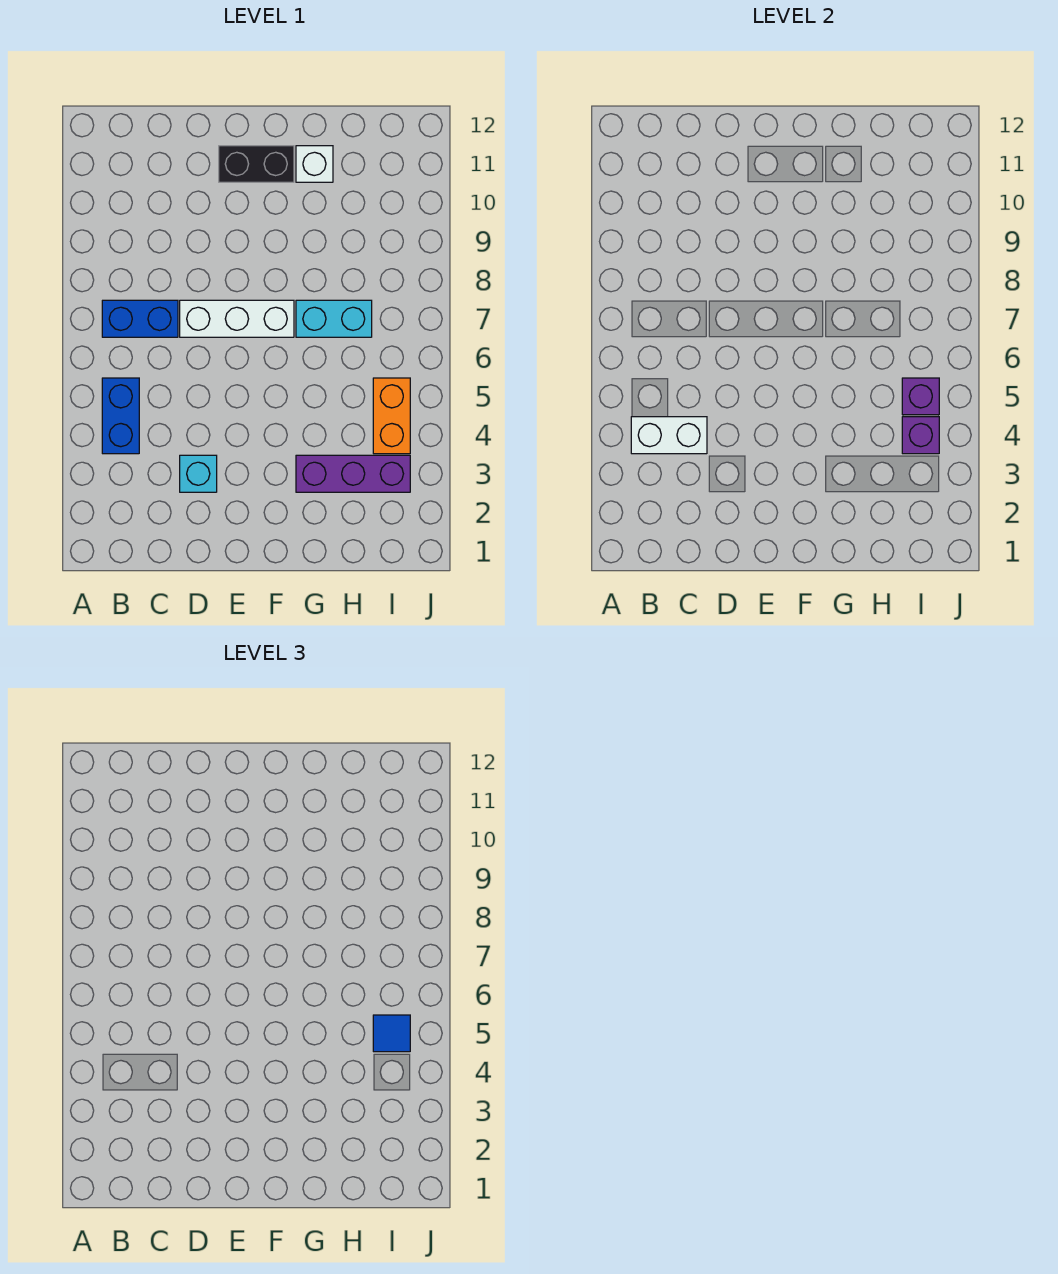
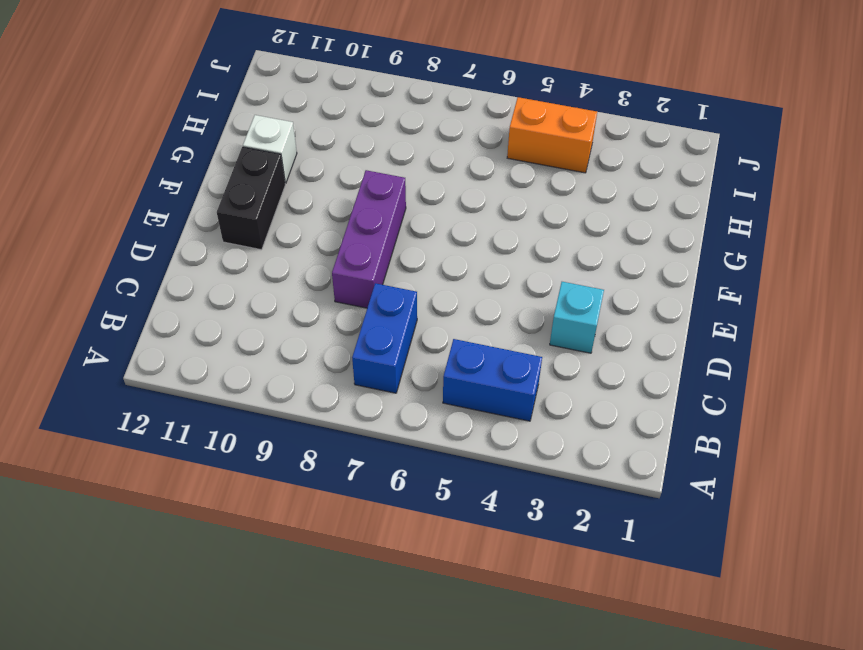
purple brick D8:F8 level 1 -> purple brick G3:I3 level 1
none -> white brick D7:F7 level 1
none -> cyan brick G7:H7 level 1
none -> white brick B4:C4 level 2

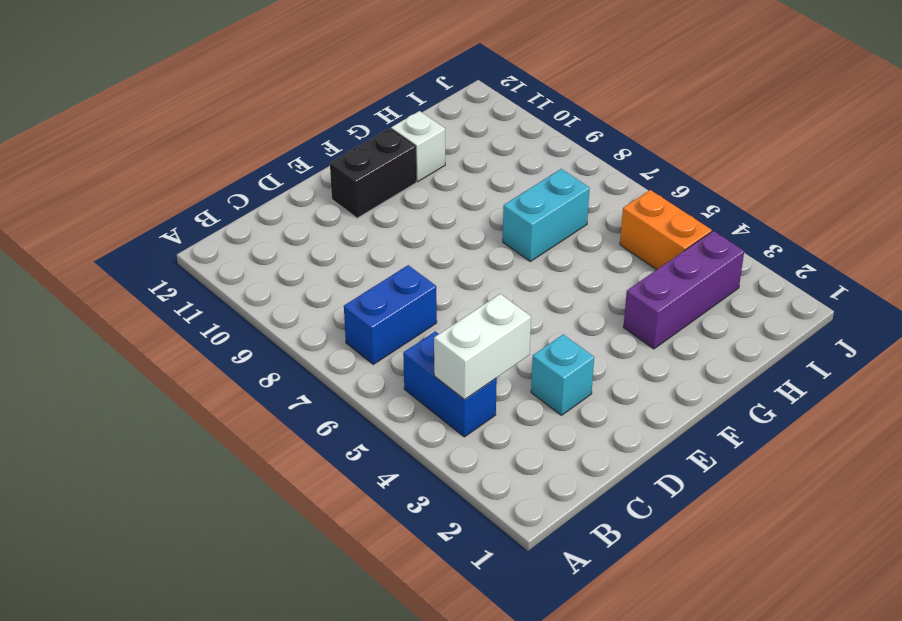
none -> white brick D7:F7 level 1
none -> purple brick I4 level 2
none -> purple brick I5 level 2

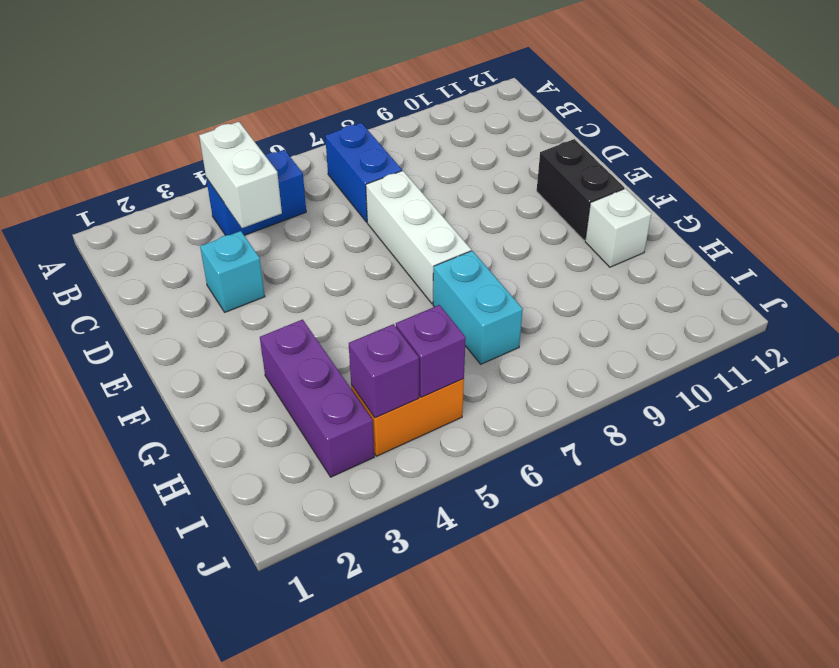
none -> blue tile I5 level 3

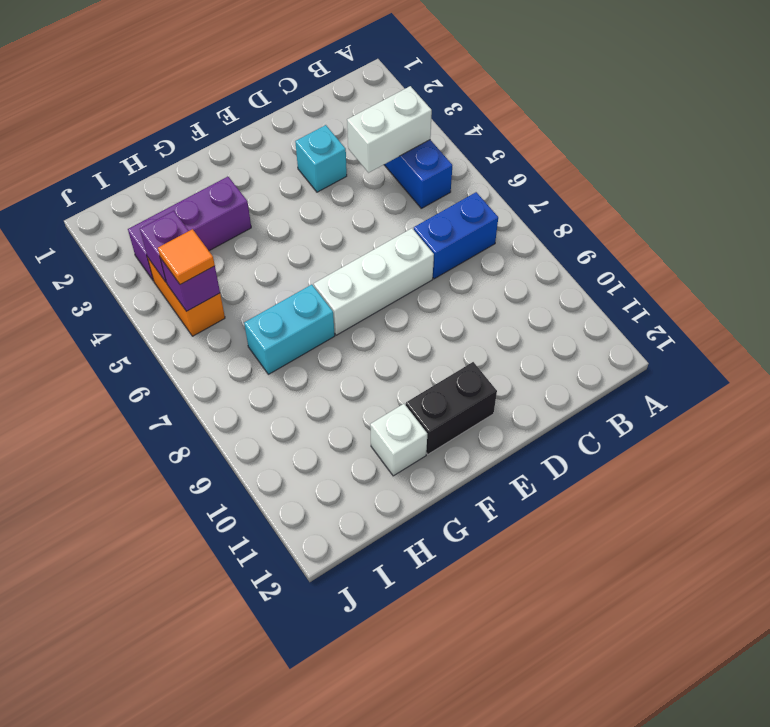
orange tile I5 level 3 -> blue tile I5 level 3

